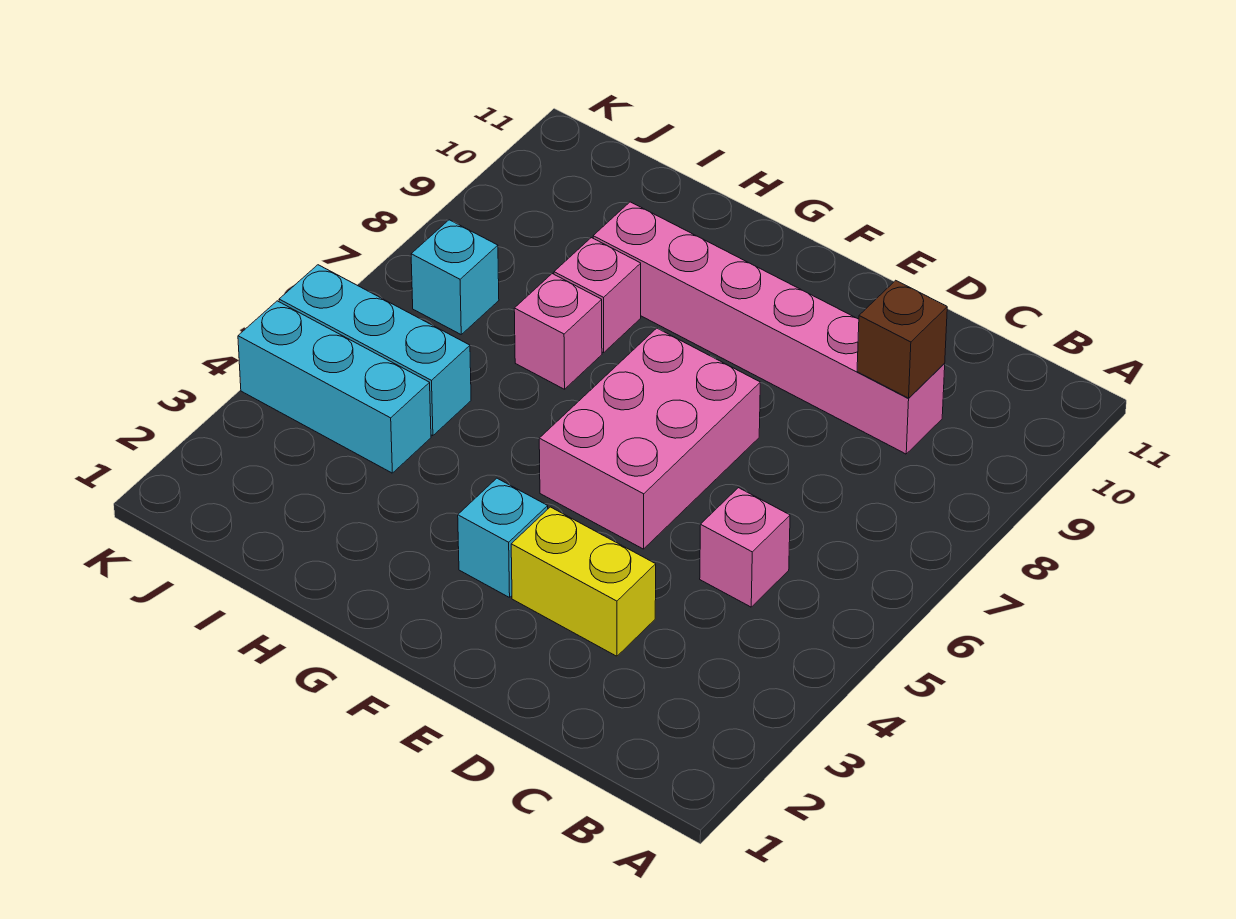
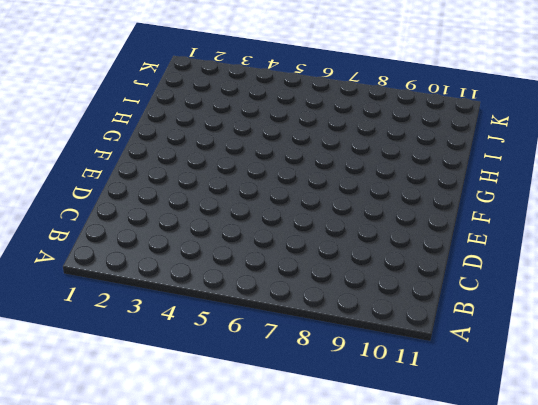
none -> pink brick C5 level 1
none -> pink brick C9:H9 level 1

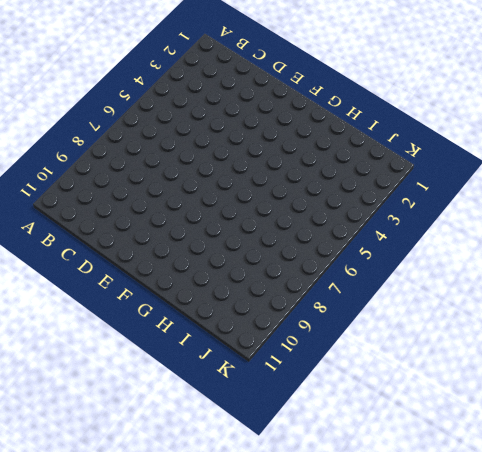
none -> pink brick C5 level 1
none -> pink brick C9:H9 level 1

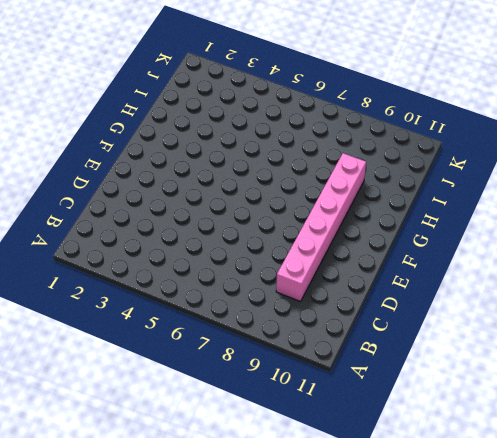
none -> pink brick C5 level 1
none -> yellow brick D3:E3 level 1

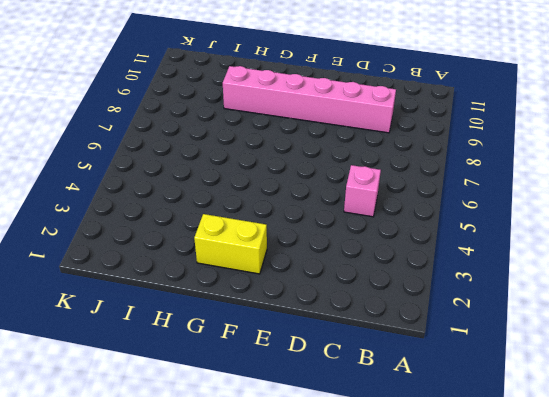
yellow brick F2:G2 level 1 -> yellow brick D3:E3 level 1
none -> pink brick E5:F7 level 1
none -> cyan brick F3 level 1

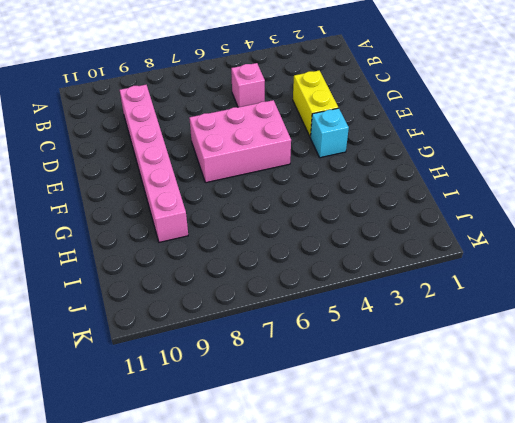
none -> pink brick H7 level 1
none -> pink brick H8 level 1

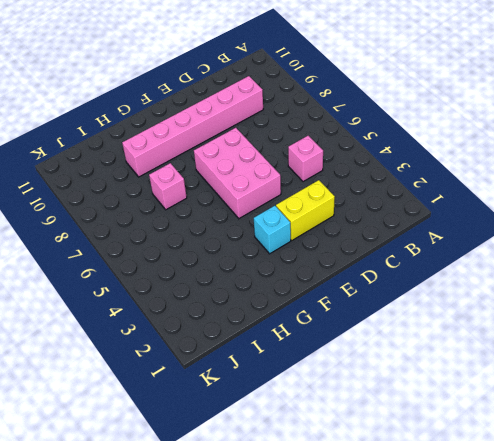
none -> pink brick H8 level 1
none -> cyan brick I4:K4 level 1

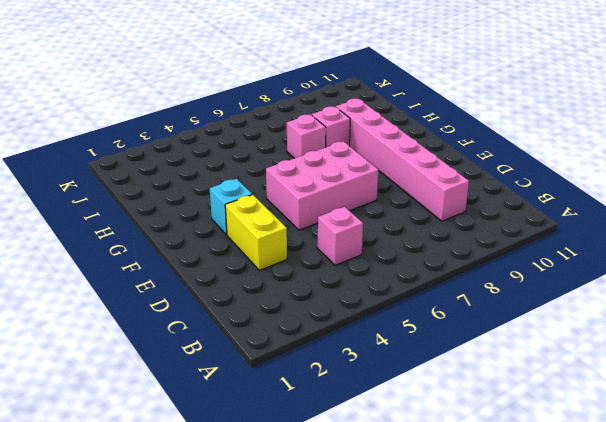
none -> cyan brick I4:K4 level 1
none -> cyan brick I5:K5 level 1

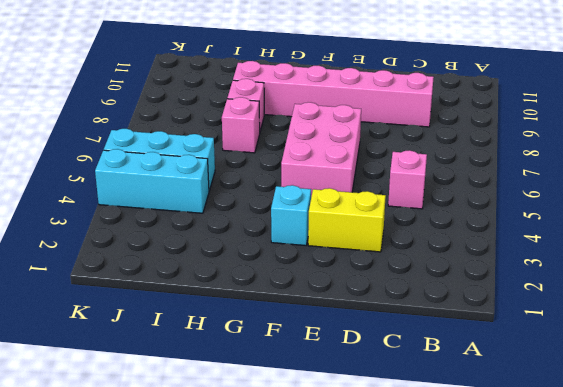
none -> cyan brick J7 level 1
none -> brown brick C9 level 2

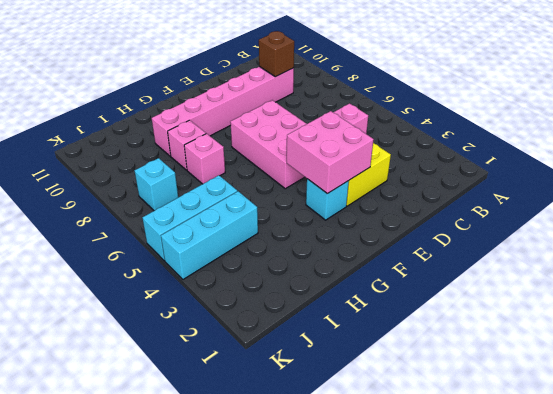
pink brick E3:F4 level 2 -> none

